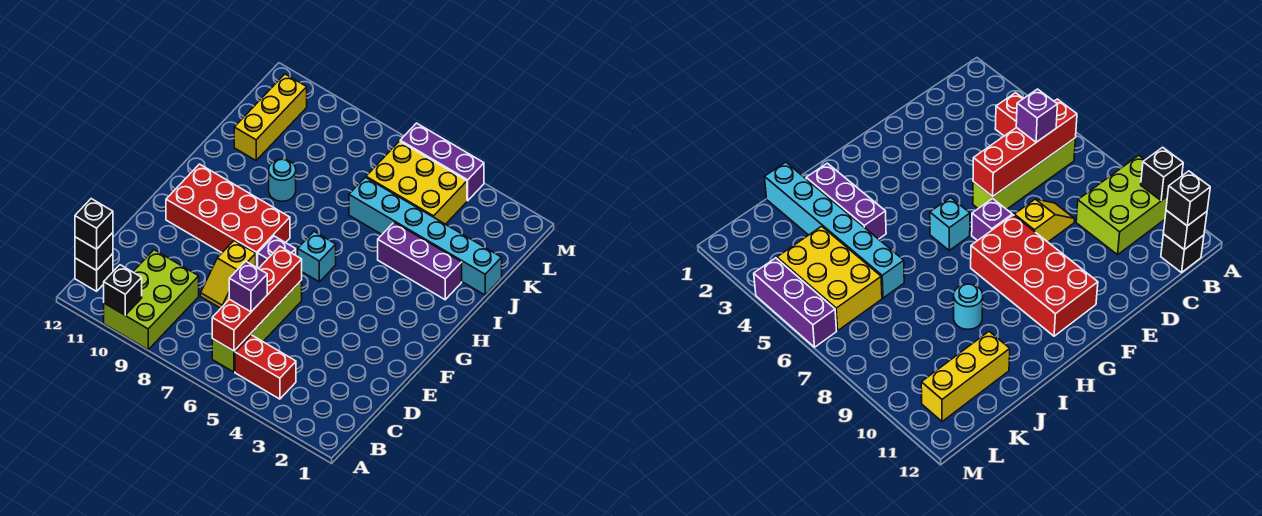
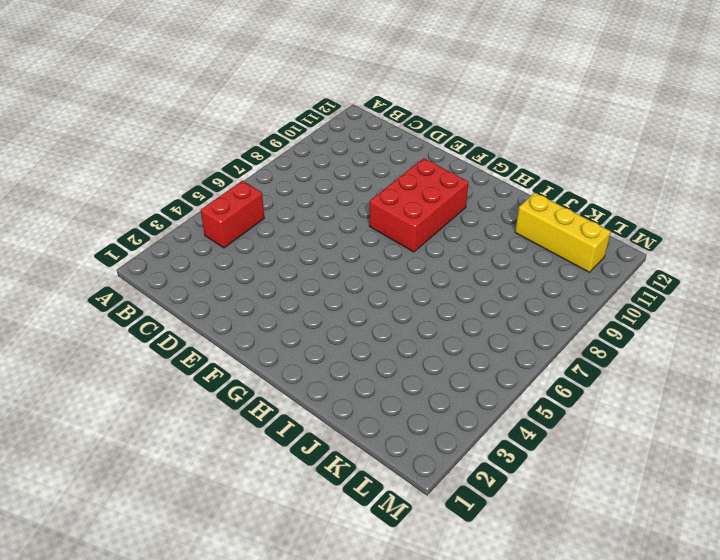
red brick F8:G10 level 1 -> red brick F8:G11 level 1
none -> lime brick A9:C10 level 1
none -> lime brick B6:E6 level 1
none -> black brick B12 level 1

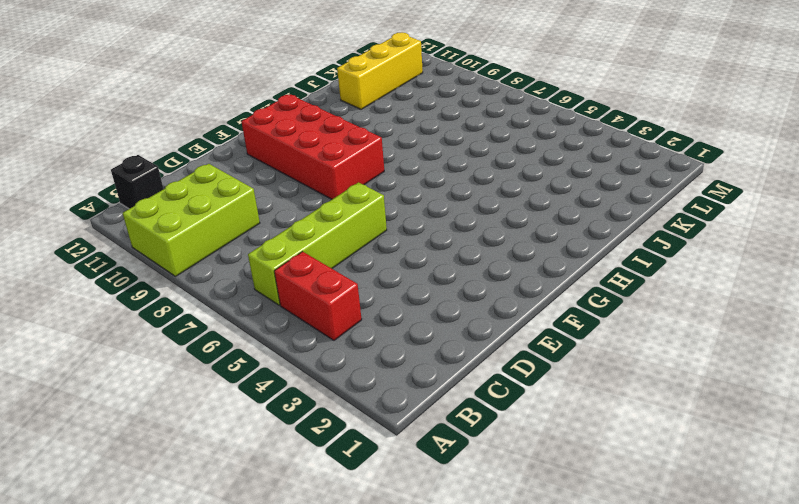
none -> yellow slope D8:E8 level 1 top E
none -> purple brick F7 level 1
none -> cyan brick G6 level 1

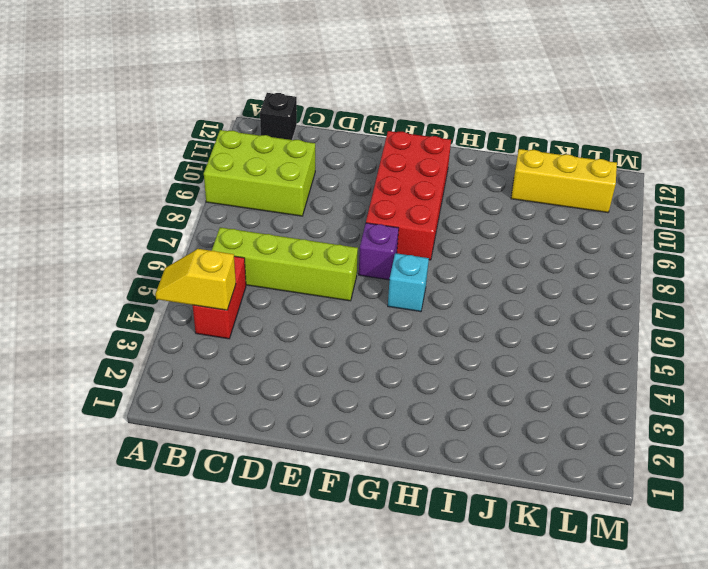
yellow slope A4:B4 level 2 top B -> yellow slope D8:E8 level 1 top E
none -> purple brick I2:I4 level 1
none -> cyan round brick I9 level 1
none -> cyan brick J1:J6 level 1

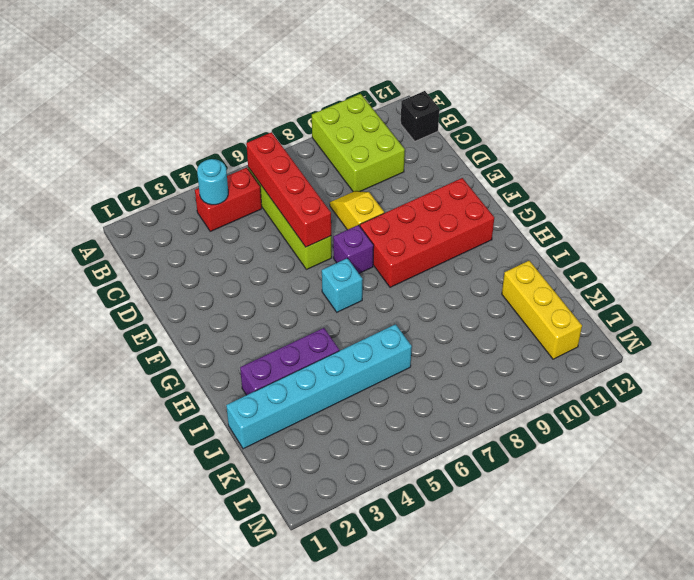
cyan round brick B4 level 2 -> cyan round brick I9 level 1
none -> yellow brick K4:L6 level 1
none -> purple brick M4:M6 level 1
none -> black brick A10 level 2

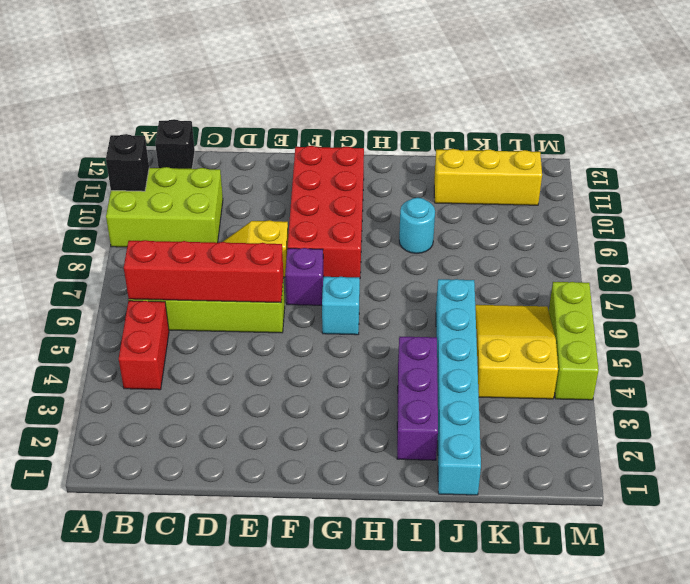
yellow slope K4:L6 level 1 top 4 -> yellow brick K4:L6 level 1
lime brick M4:M6 level 1 -> purple brick M4:M6 level 1
none -> black brick B12 level 2
none -> black brick B12 level 3
none -> purple brick C6 level 3

